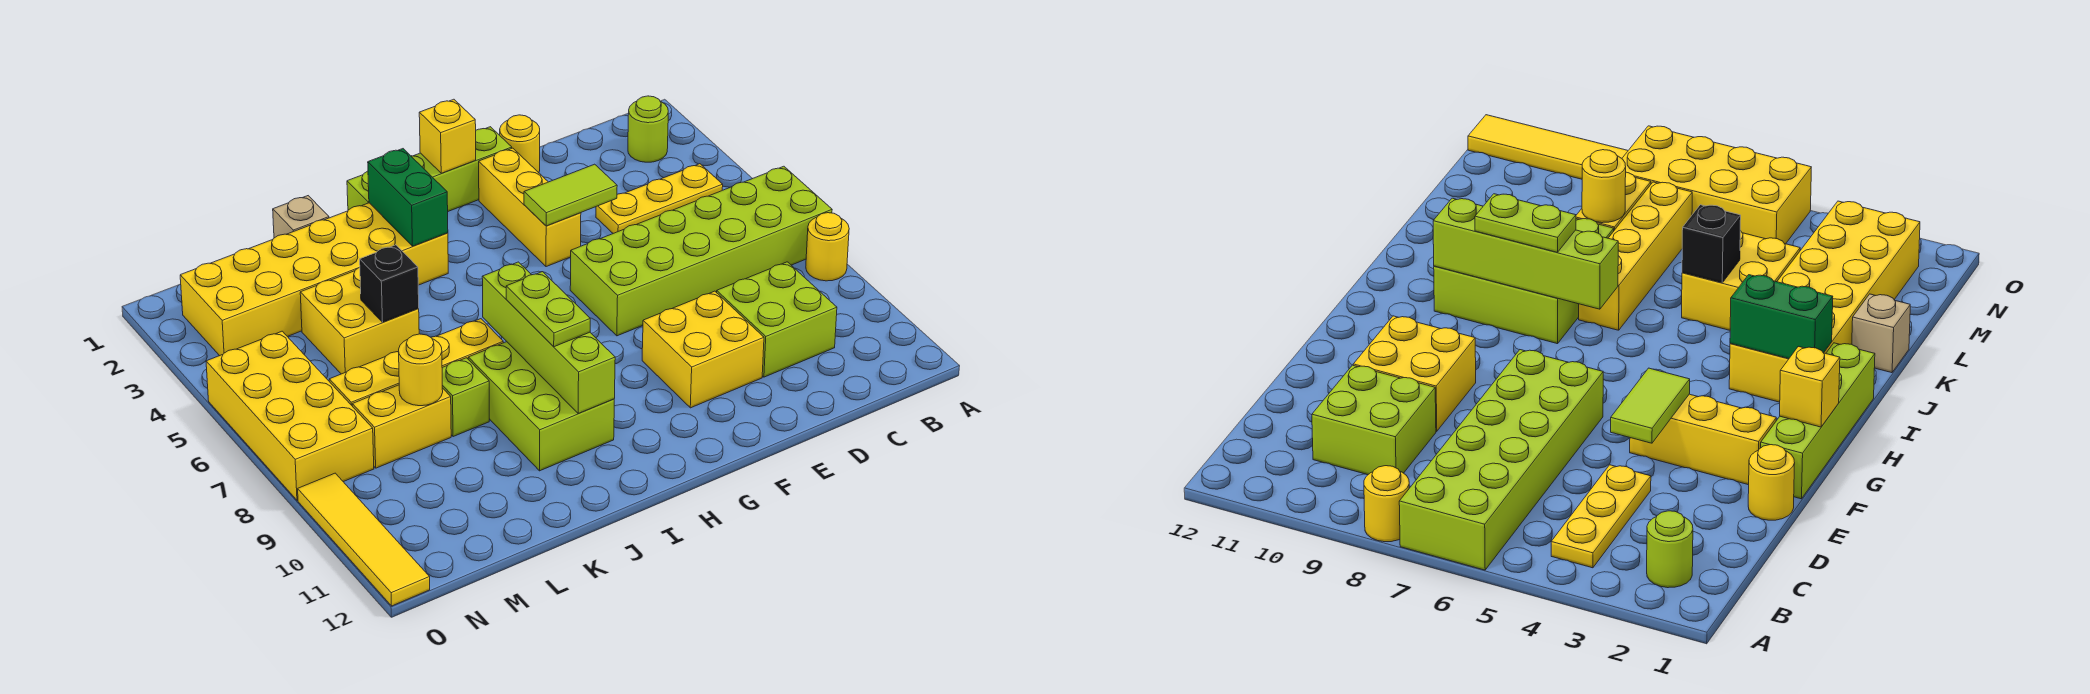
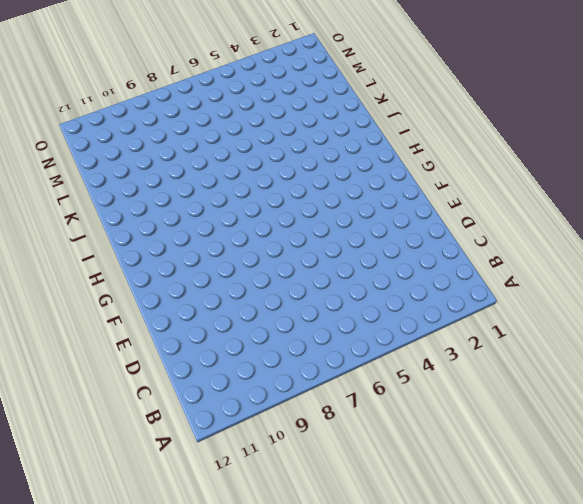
none -> lime brick A6:F7 level 1
none -> yellow round brick A8 level 1
none -> lime round brick B2 level 1

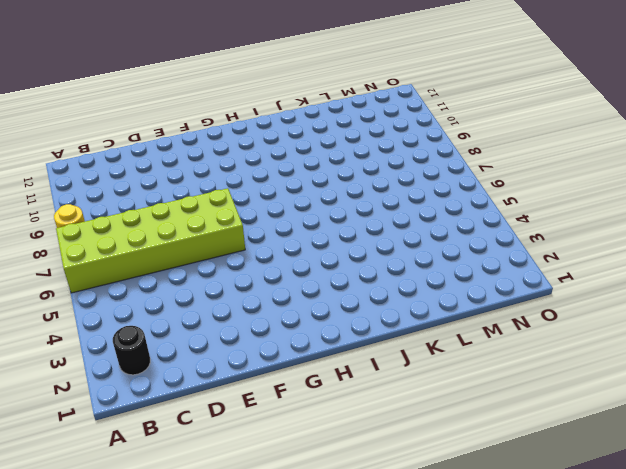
black round brick B2 level 1 -> lime round brick B2 level 1
none -> yellow plate B4:D4 level 1
none -> lime brick C9:D10 level 1
none -> yellow round brick E1 level 1

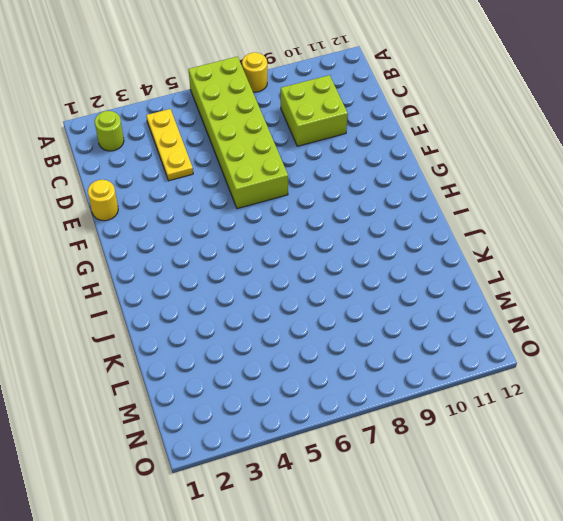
none -> yellow brick E9:F10 level 1
none -> lime brick F1:I1 level 1
none -> yellow brick F2:F4 level 1

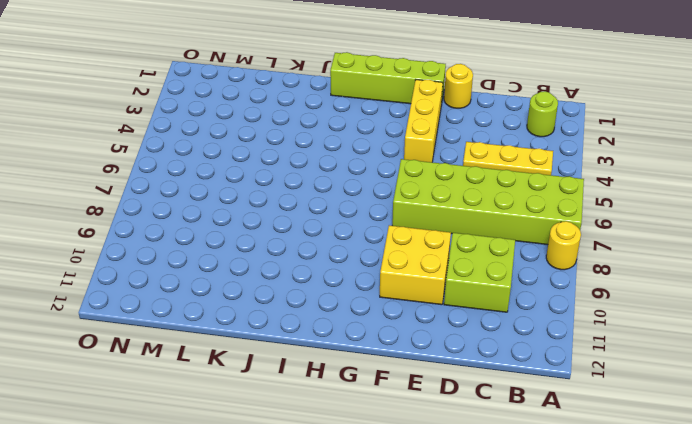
none -> yellow brick I2:N3 level 1
none -> lime brick I8:J10 level 1
none -> yellow brick J7:M7 level 1

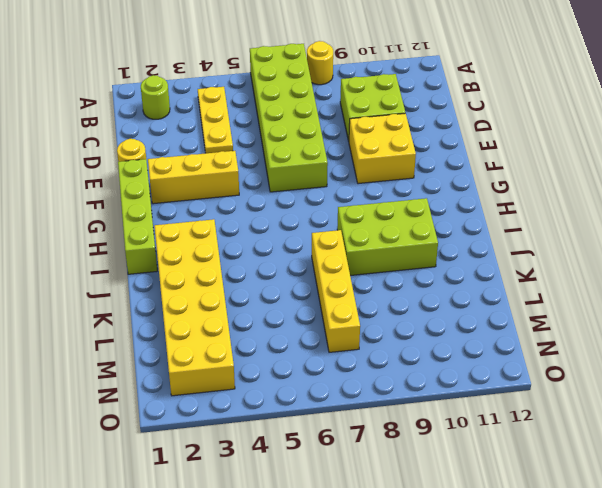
none -> tan brick K1 level 1
none -> yellow brick K4:L5 level 1
none -> lime brick K8 level 1

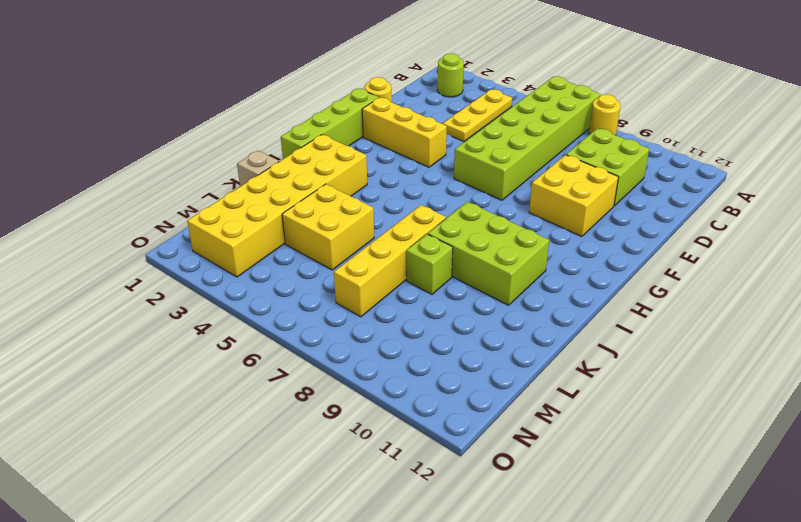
none -> yellow brick L8:M8 level 1
none -> yellow brick N5:O8 level 1
none -> yellow tile O9:O12 level 1

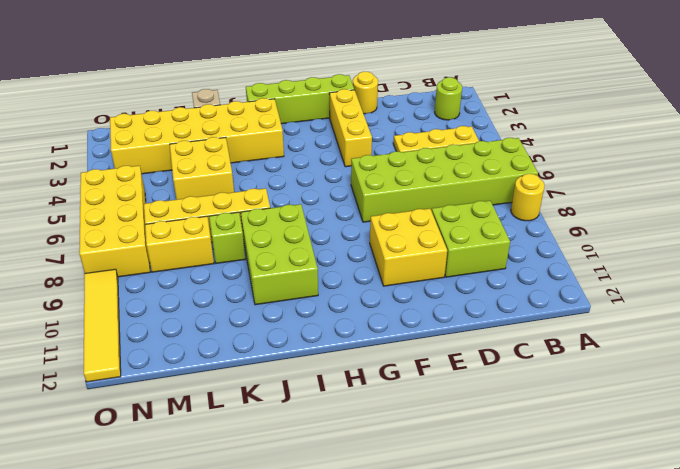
none -> lime tile E4:F4 level 2
none -> yellow brick G1 level 2
none -> green brick I2:I3 level 2

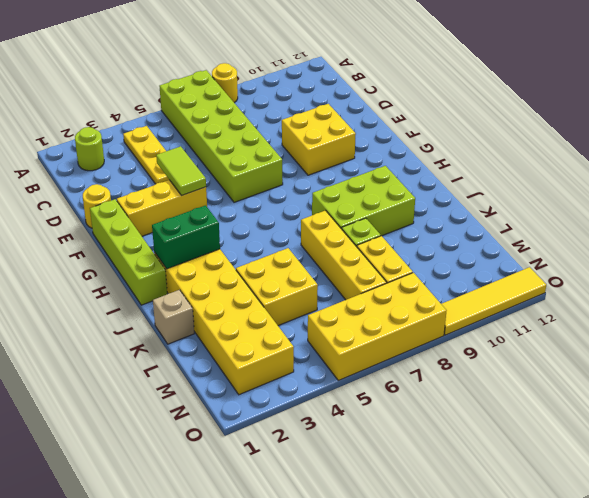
none -> lime brick C9:D10 level 1
none -> yellow brick G1 level 2
none -> lime brick I7:I10 level 2

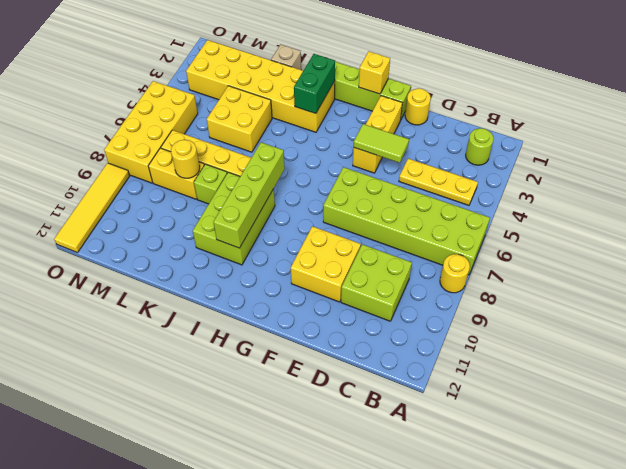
none -> black brick K5 level 2
none -> lime plate I8:I9 level 3

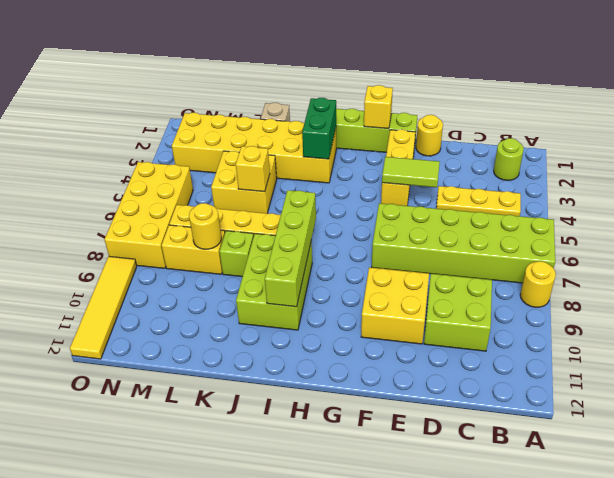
yellow brick K5 level 2 -> black brick K5 level 2
none -> lime plate I8:I9 level 3

